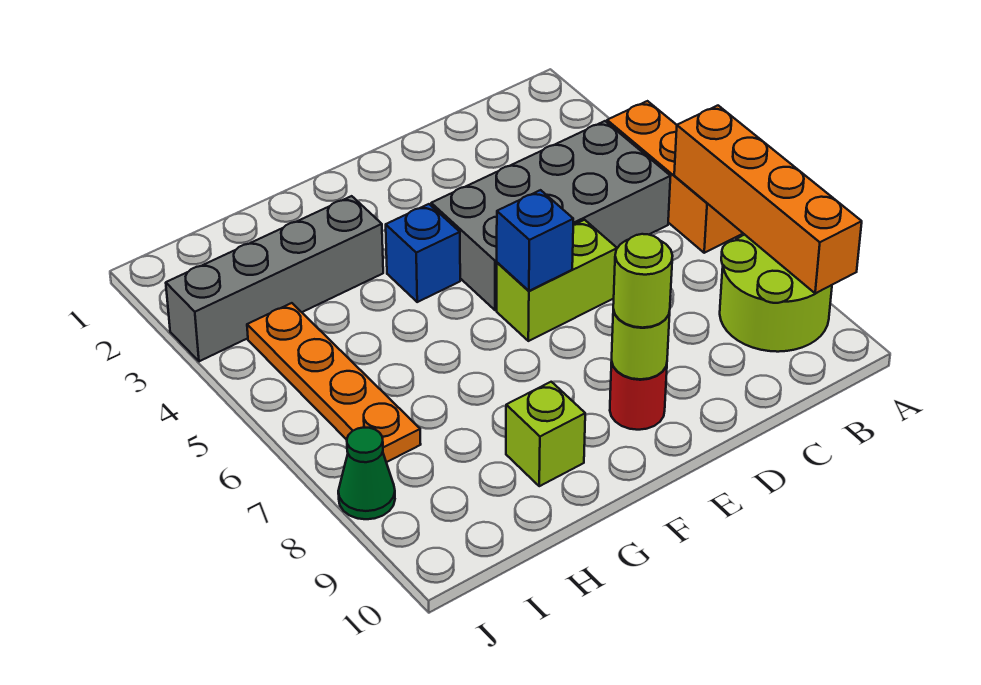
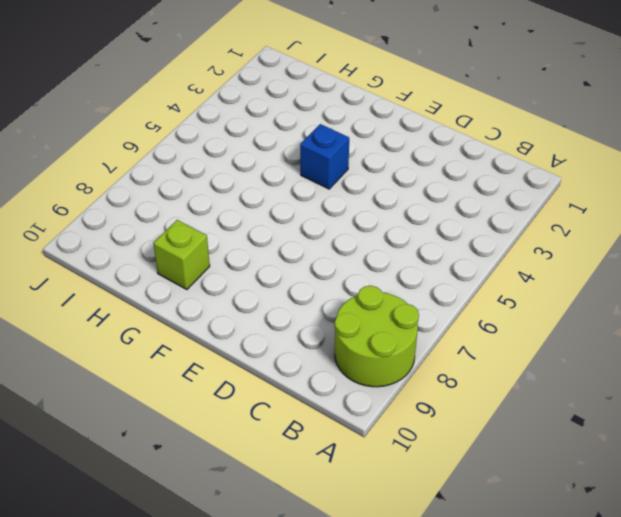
none -> orange brick A4:A6 level 1
none -> grey brick B4:E5 level 1
none -> lime brick D6:E6 level 1

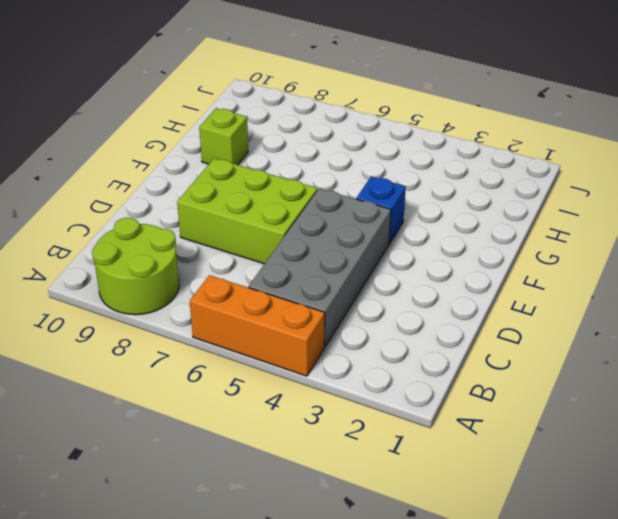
lime brick D6:E8 level 1 -> lime brick D6:E6 level 1
none -> red round brick E9 level 1
none -> grey brick G3:J3 level 1
none -> orange plate I4:I7 level 1

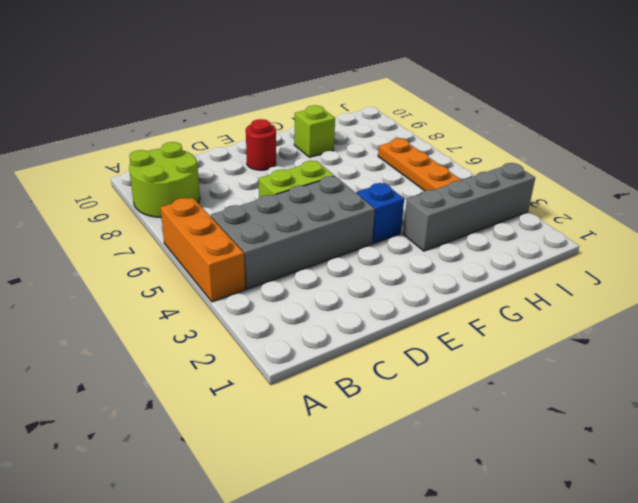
none -> green cone J8 level 1
none -> orange brick A6:A9 level 2
none -> blue brick E6 level 2

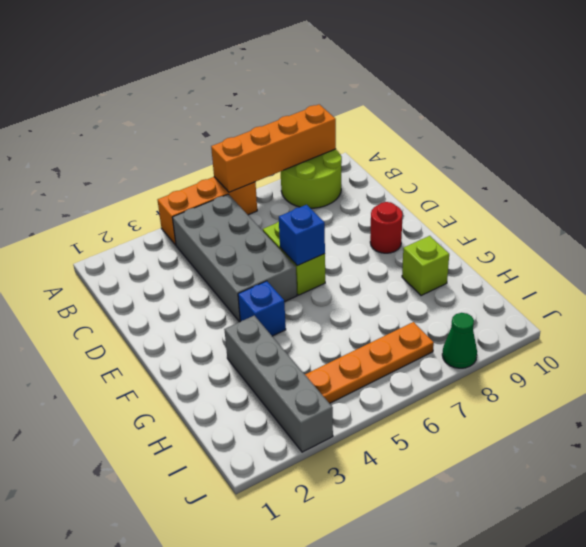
none -> lime round brick E9 level 2
none -> lime round brick E9 level 3

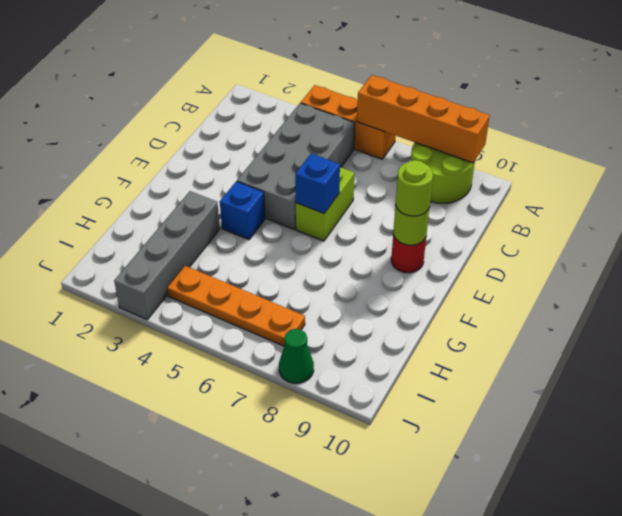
none -> lime brick G9 level 1

